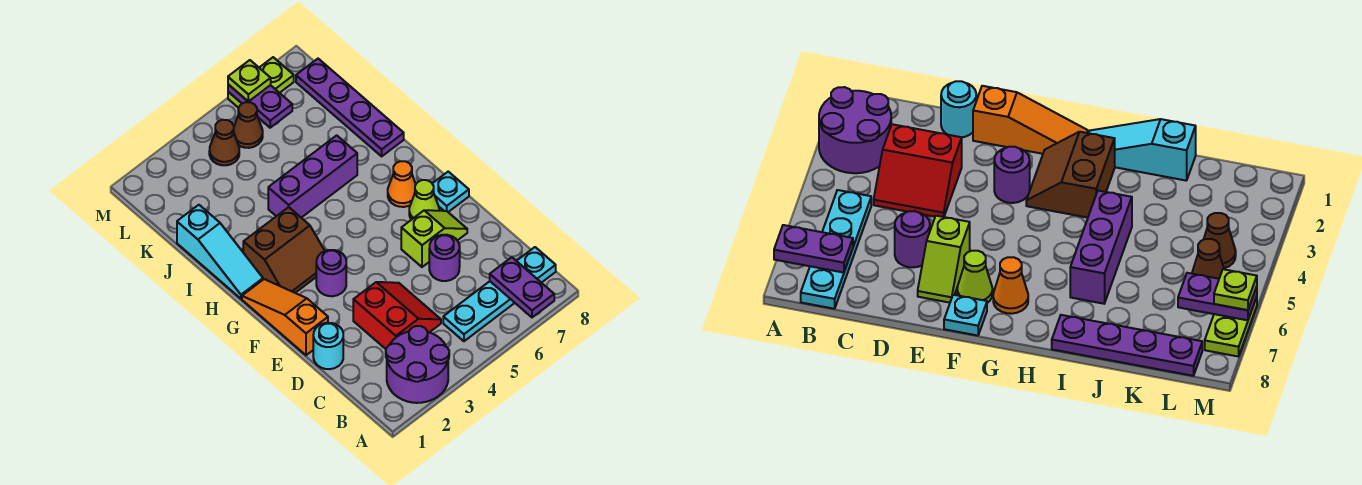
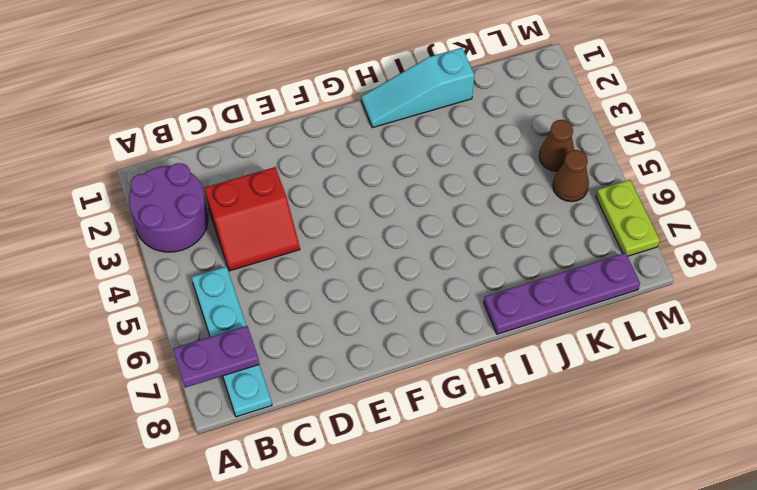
none -> cyan round brick D1 level 1
none -> purple round brick D6 level 1
none -> orange slope E1:G1 level 1 top E

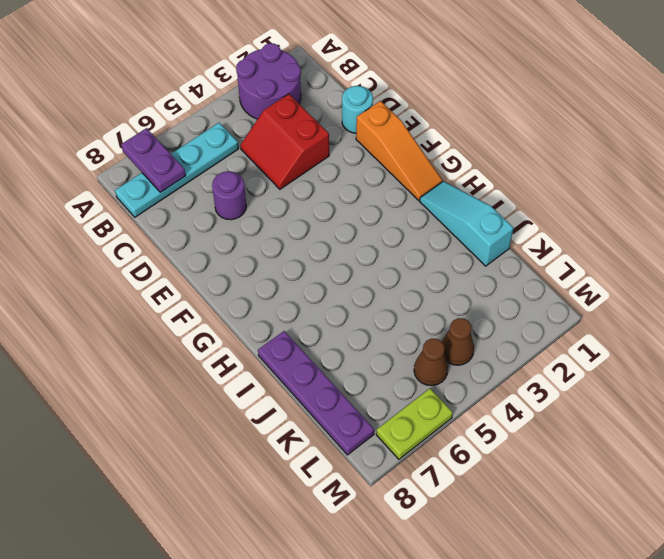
none -> lime slope E6:E7 level 1 top 6
none -> purple round brick F3 level 1
none -> lime cone F7 level 1

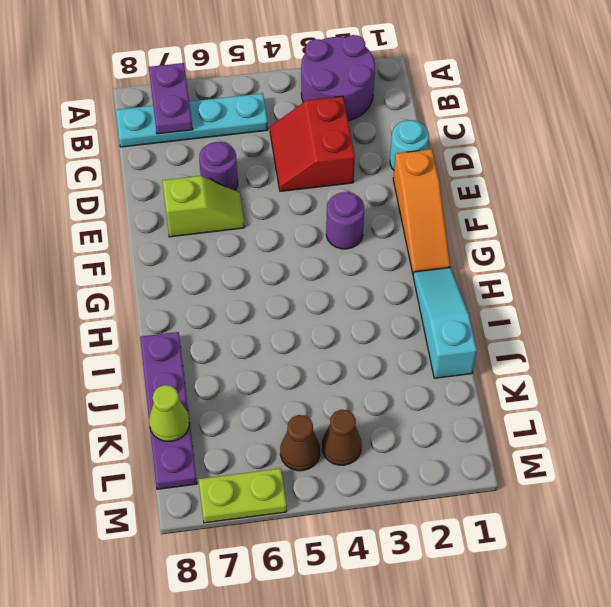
lime slope E6:E7 level 1 top 7 -> lime slope E6:E7 level 1 top 6
lime cone K8 level 2 -> lime cone F7 level 1
none -> cyan plate F8 level 1
none -> brown slope G2:H3 level 1 top H
none -> orange cone G7 level 1

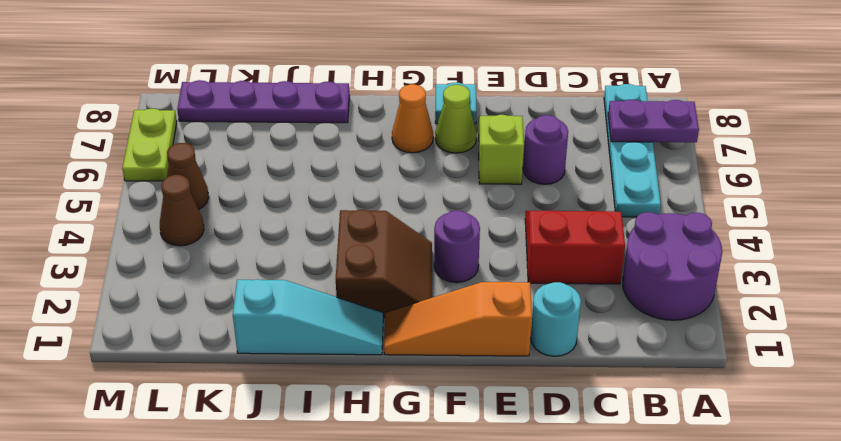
none -> purple brick I4:I6 level 1
none -> purple plate L6:M6 level 2
none -> lime plate M6 level 3

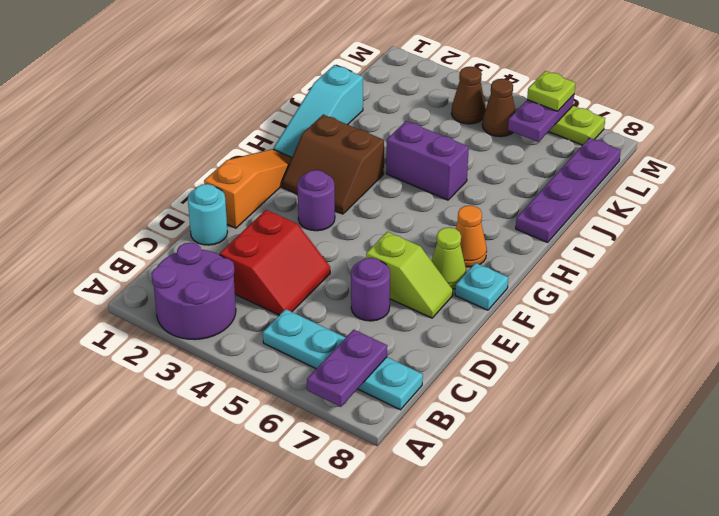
purple brick I4:I5 level 1 -> purple brick I4:I6 level 1

